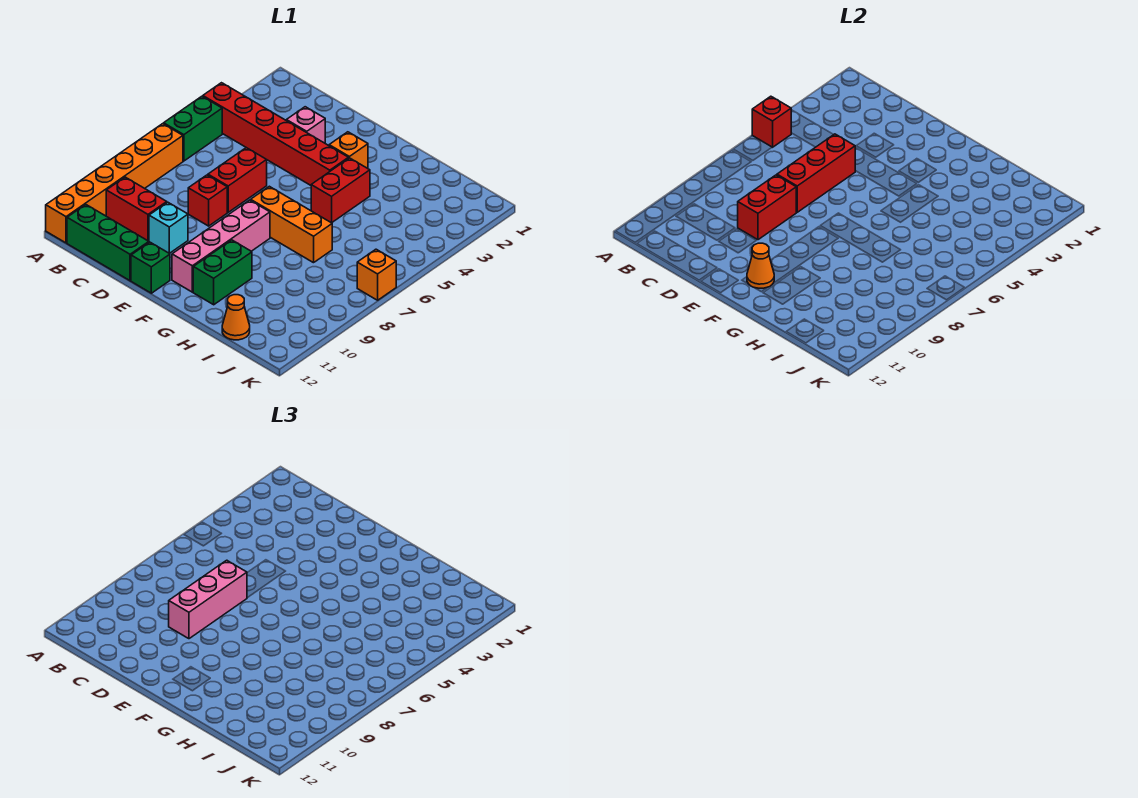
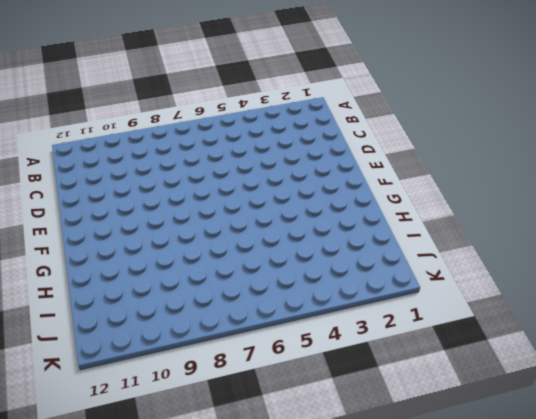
none -> red brick A4:F4 level 1
none -> green brick A5:A6 level 1
none -> orange brick A7:A12 level 1

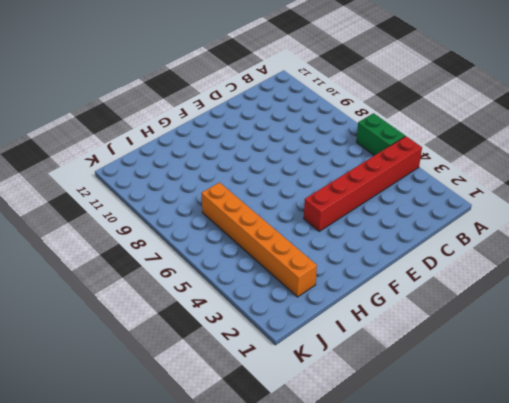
orange brick I2:I7 level 1 -> orange brick A7:A12 level 1
none -> red brick B10:C10 level 1
none -> green brick B12:D12 level 1
none -> pink brick D3 level 1

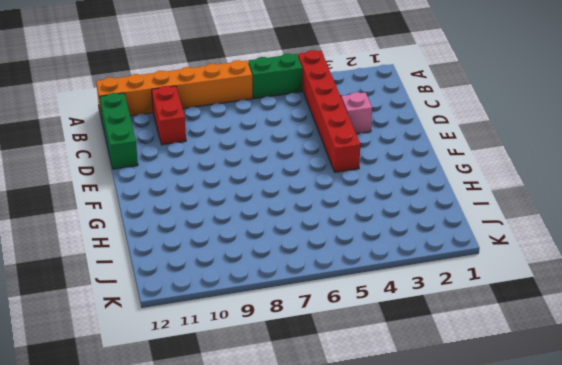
none -> red brick D6:D7 level 1
none -> red brick D8 level 1
none -> cyan brick D10 level 1

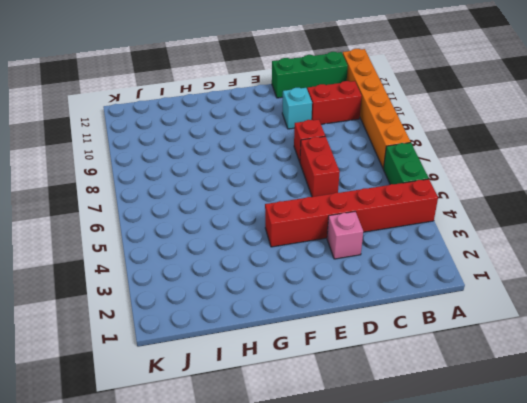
none -> green brick E12 level 1
none -> orange brick F3 level 1
none -> orange brick F7:H7 level 1

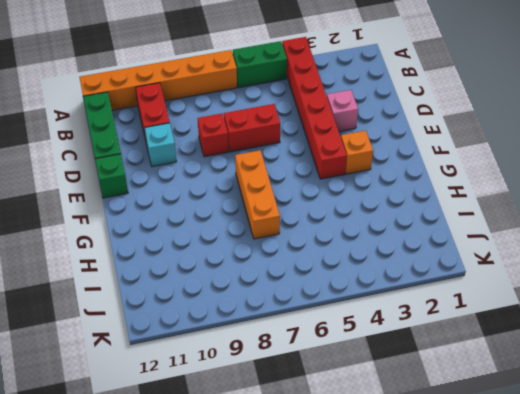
none -> pink brick F8:F11 level 1
none -> red brick G4:G5 level 1
none -> green brick G10:G11 level 1

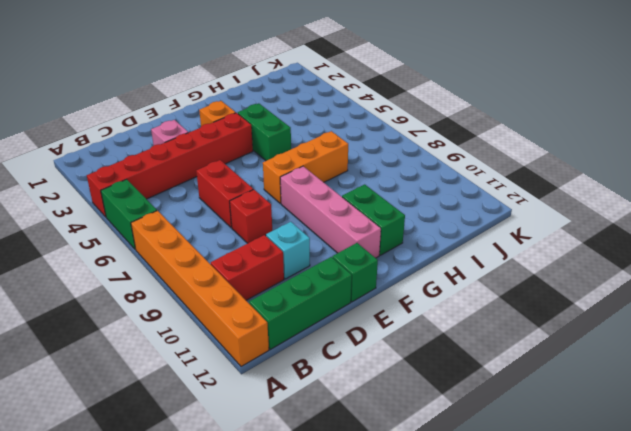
green brick G4:G5 level 1 -> red brick G4:G5 level 1
none -> orange cone I12 level 1
none -> orange brick K7 level 1
none -> red brick A5 level 2

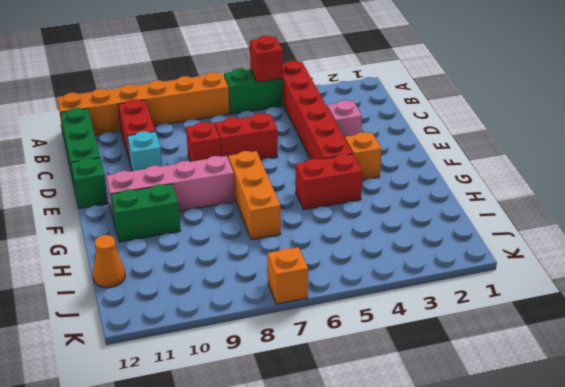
none -> red brick D5:D7 level 2
none -> red brick D8:D9 level 2
none -> orange cone F11 level 2

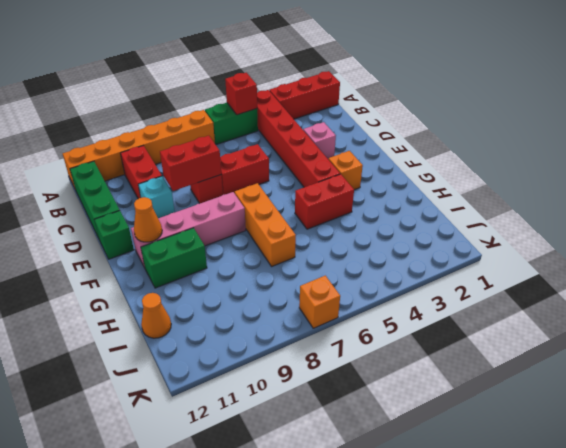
red brick A1:A3 level 1 -> red brick D5:D7 level 2
none -> pink brick D7:D9 level 3

